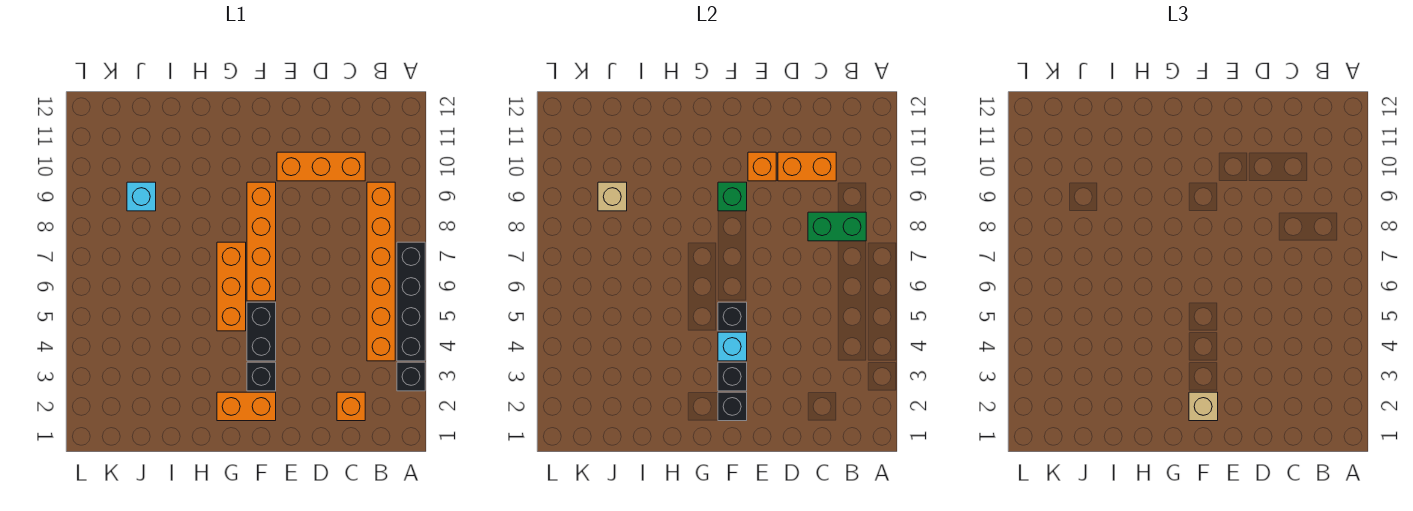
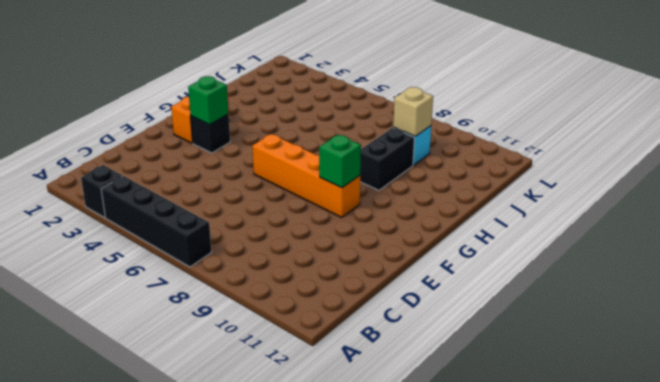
green brick F3 level 2 -> black brick F3 level 2
black brick H9:I9 level 1 -> black brick F4:F5 level 1
none -> orange brick B4:B9 level 1
none -> orange brick C2 level 1
none -> orange brick C10:E10 level 1

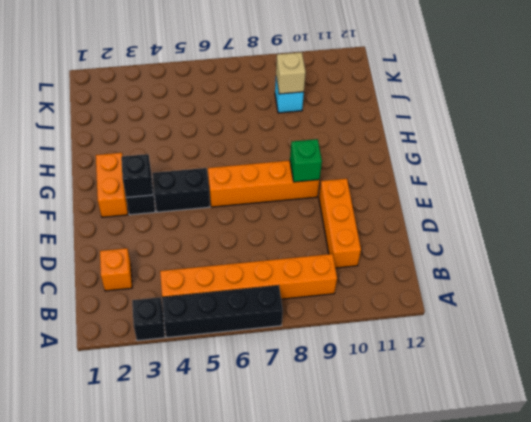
none -> orange brick G5:G7 level 1
none -> green brick B8:C8 level 2
none -> orange brick C10:D10 level 2

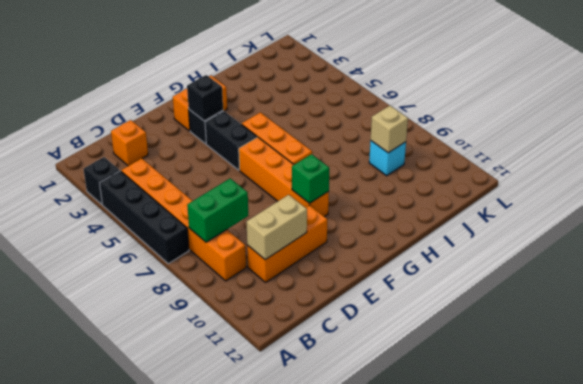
tan brick C10:D10 level 2 -> orange brick C10:D10 level 2
none -> orange brick E10 level 2
none -> black brick F2 level 2
none -> cyan brick F4 level 2

